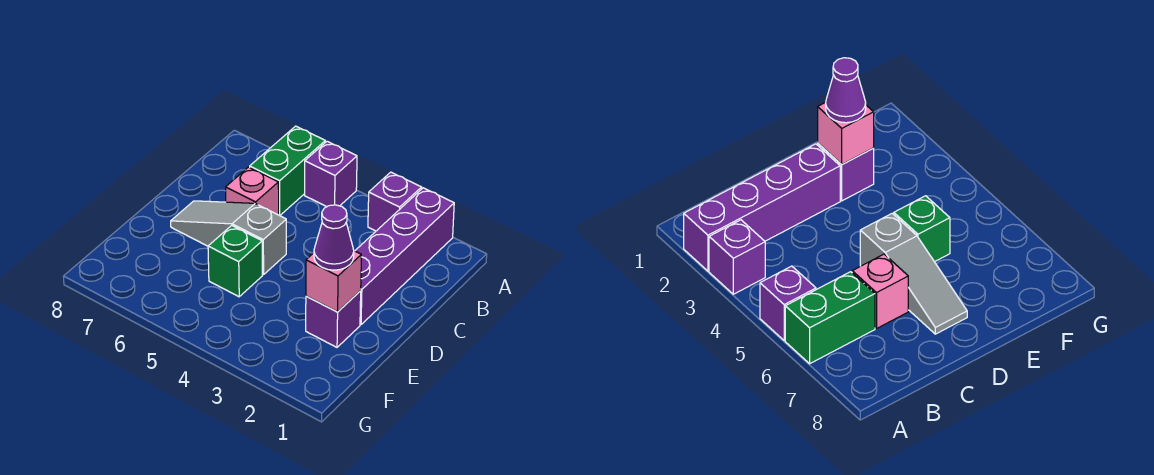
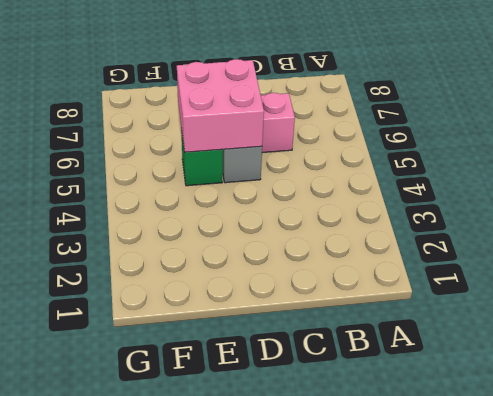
pink brick D5:E6 level 2 -> none
none -> purple brick A2:D2 level 1
none -> purple brick A3 level 1

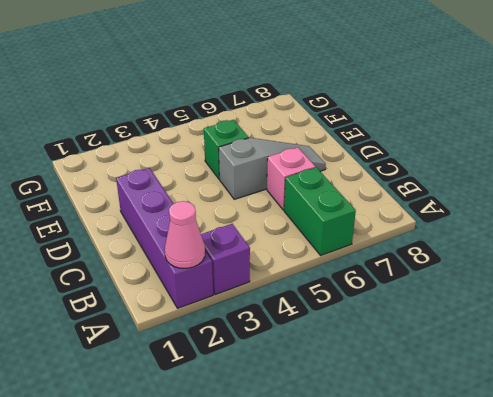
pink cone A2 level 2 -> none
none -> purple brick A5 level 1
none -> purple brick E2 level 1

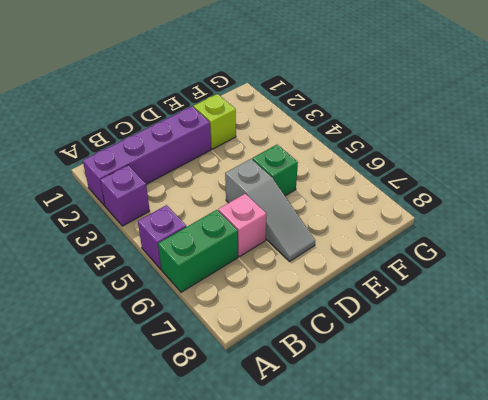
lime brick E2 level 1 -> purple brick E2 level 1
none -> pink brick E2 level 2
none -> purple cone E2 level 3

